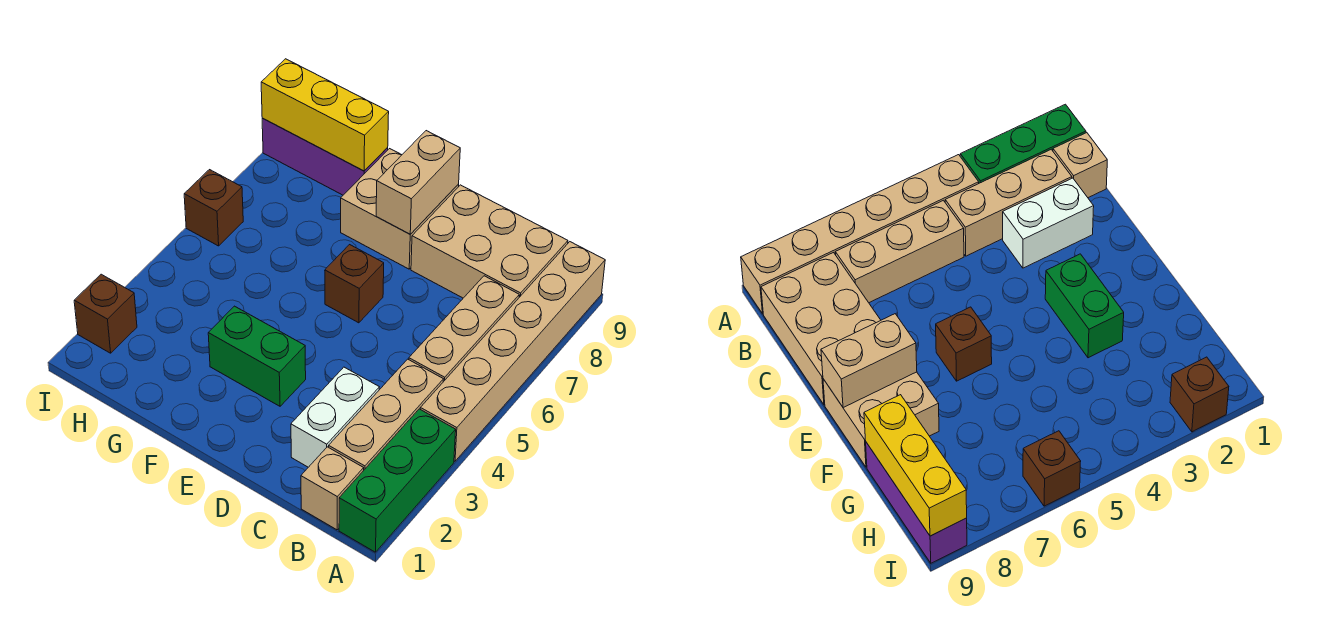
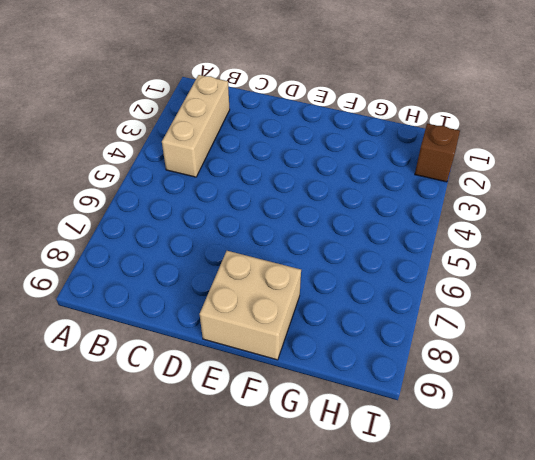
none -> green brick A1:A3 level 1
none -> tan brick A4:A9 level 1
none -> tan brick B1 level 1

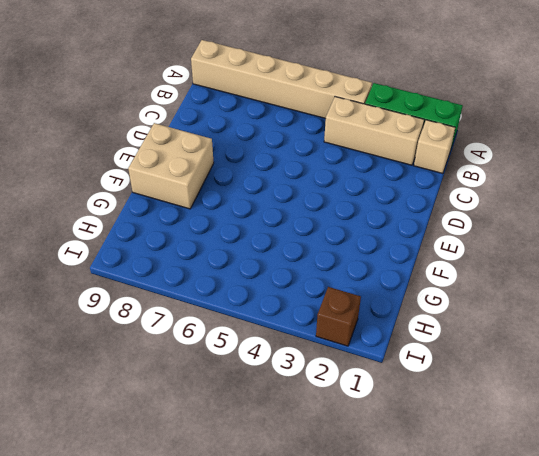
none -> tan brick B5:B7 level 1
none -> tan brick B8:D9 level 1
none -> white brick C2:C3 level 1

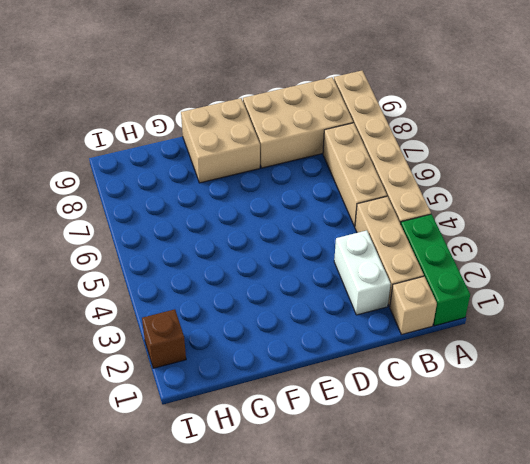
none -> green brick E3:F3 level 1
none -> brown brick E6 level 1
none -> purple brick G9:I9 level 1

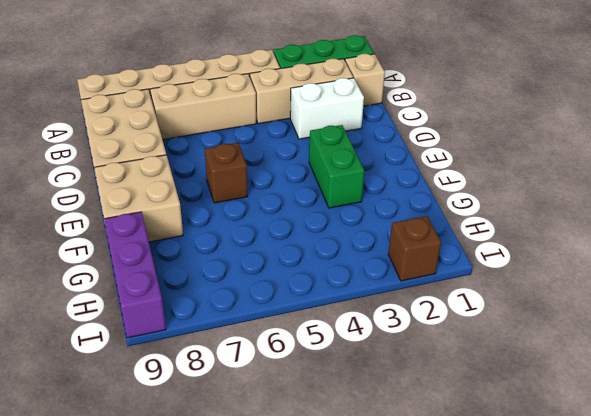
none -> brown brick I6 level 1
none -> tan brick E8:E9 level 2
none -> yellow brick G9:I9 level 2

